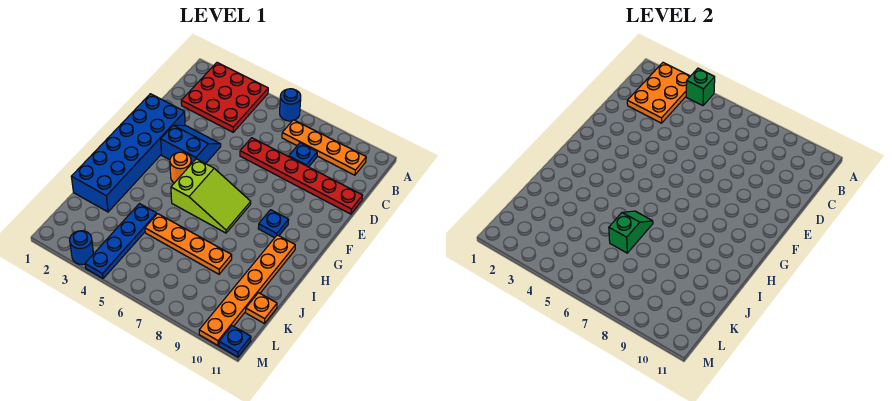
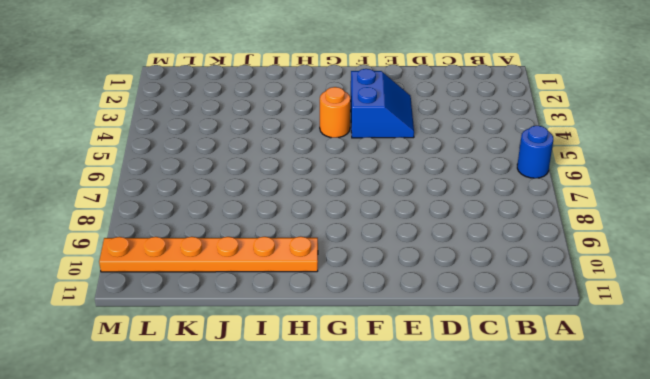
none -> red plate A2:C4 level 1
none -> orange plate B7:B10 level 1
none -> blue plate C8 level 1

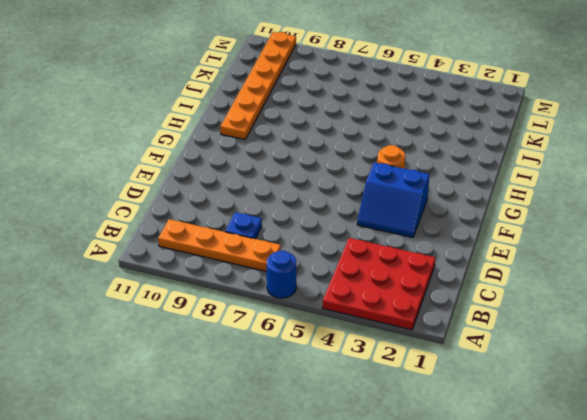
none -> red plate D6:D11 level 1
none -> blue brick E1:J2 level 1
none -> lime slope G5:H7 level 1 top 5

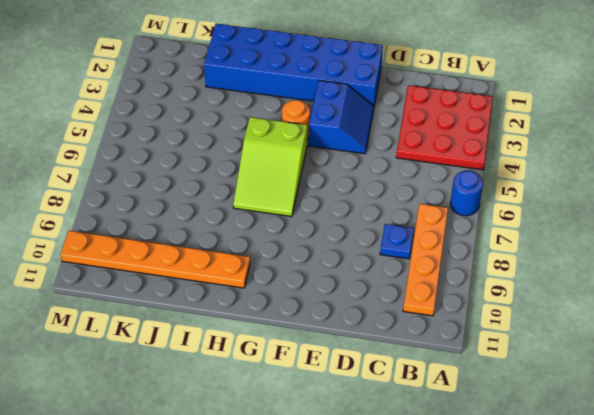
none -> red plate D6:D11 level 1
none -> blue plate G9 level 1
none -> blue plate J4:M4 level 1

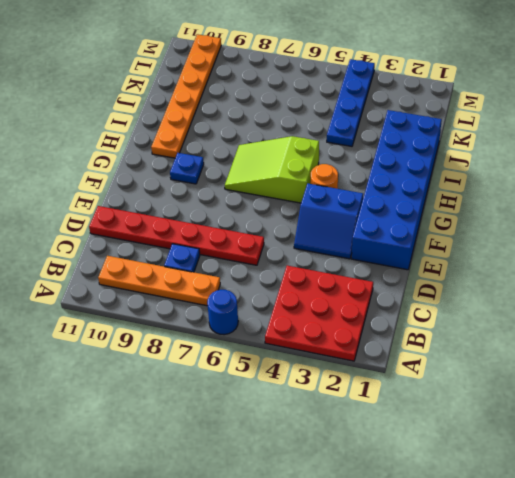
none -> orange plate J5:J8 level 1
none -> orange plate K11 level 1
none -> blue round brick M3 level 1

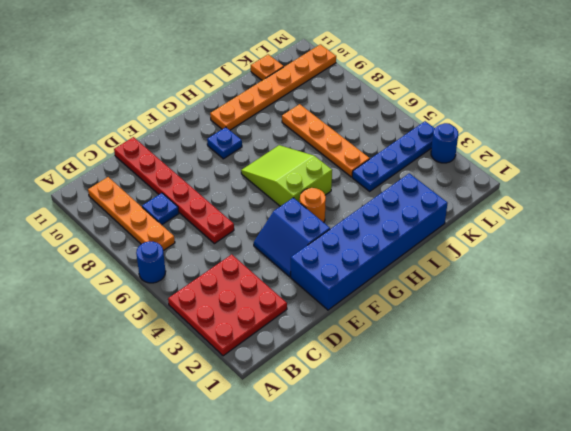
none -> blue plate M11 level 1
none -> orange plate A2:C3 level 2
none -> green brick A4 level 2

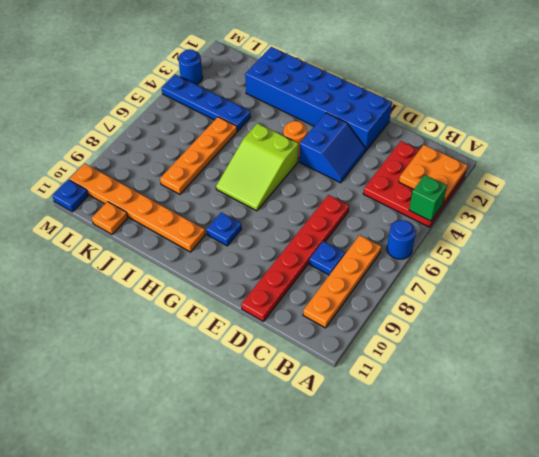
orange plate A2:B3 level 2 -> orange plate A2:C3 level 2
none -> green slope I6:J6 level 2 top J

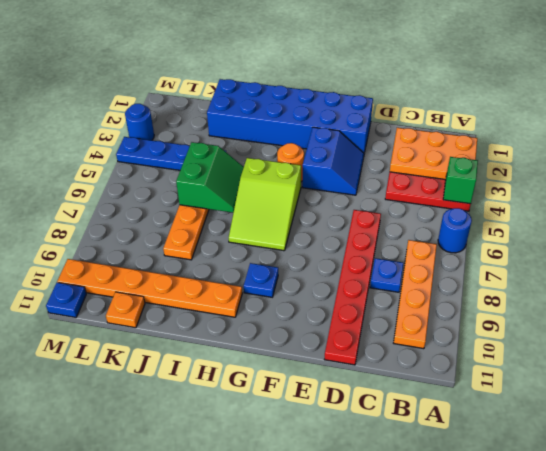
green slope I5:J6 level 2 top J -> green slope I6:J6 level 2 top J

